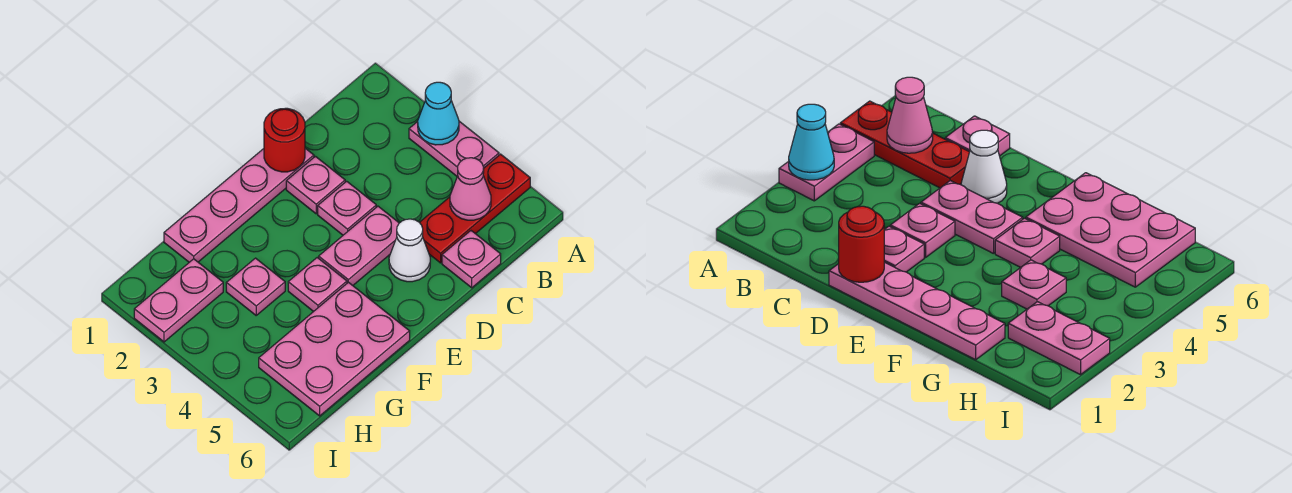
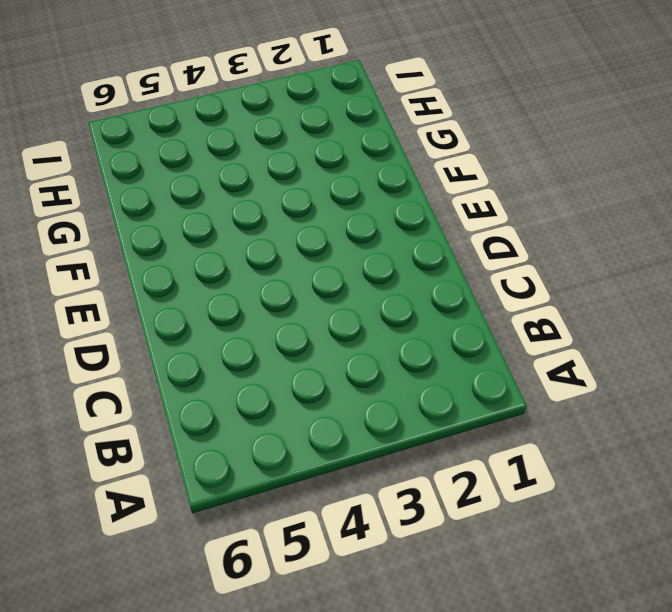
none -> pink plate A3:A4 level 1
none -> red plate A5:C5 level 1
none -> pink plate C6 level 1

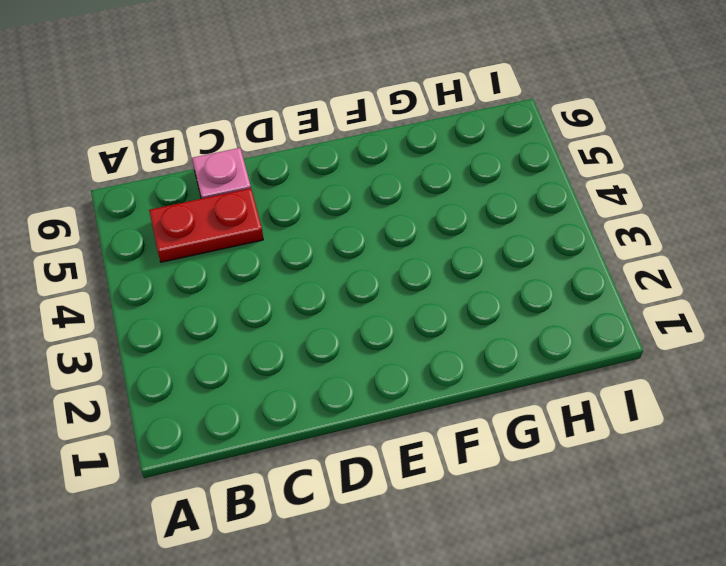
red plate B5:C5 level 1 -> red plate A5:C5 level 1
none -> pink plate A3:A4 level 1
none -> pink plate D1:G1 level 1
none -> pink plate D2 level 1

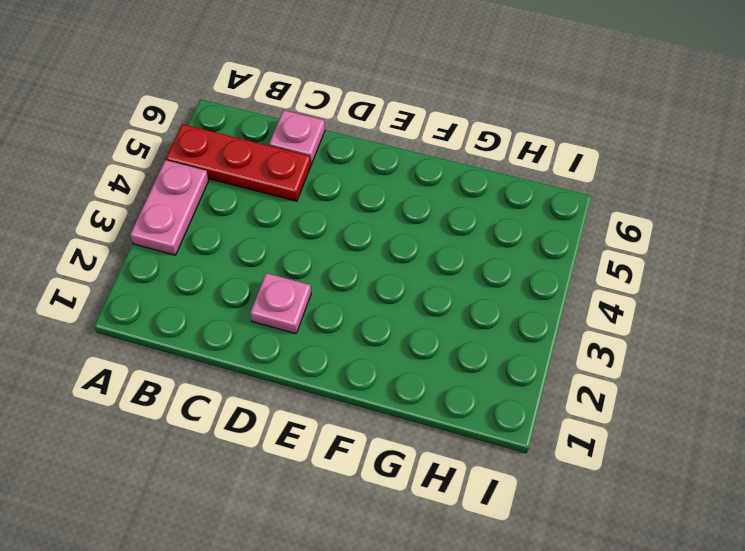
none -> pink plate D1:G1 level 1
none -> pink plate D3 level 1
none -> pink plate D4:E4 level 1

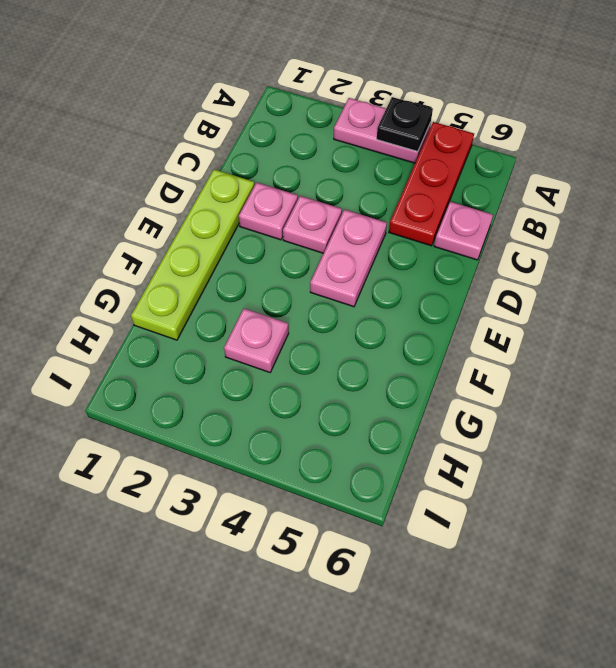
black plate A4 level 2 -> none
lime plate D1:G1 level 1 -> pink plate D1:G1 level 1
none -> white cone D5 level 1
none -> pink plate F4 level 1
none -> pink plate F5:H6 level 1

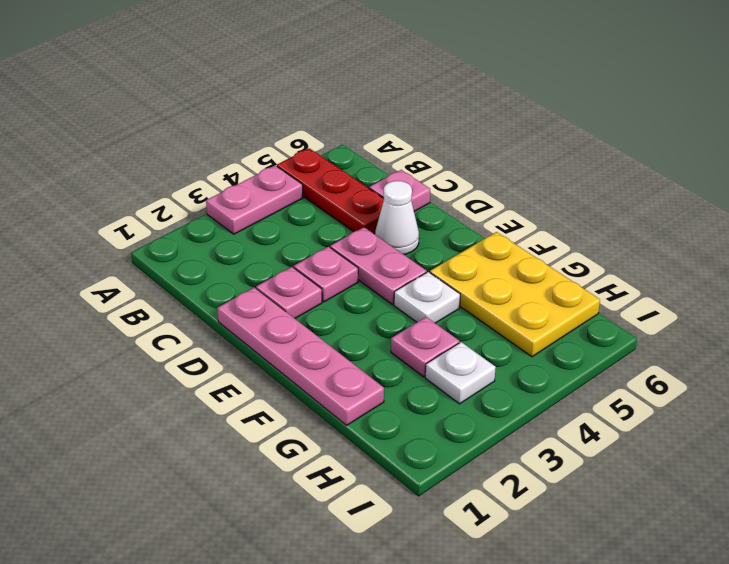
white plate F4 level 1 -> pink plate F4 level 1
yellow plate F5:H6 level 1 -> pink plate F5:H6 level 1
white plate H3 level 1 -> none
none -> pink plate H2:I2 level 1
none -> cyan cone A3 level 2
none -> pink cone B5 level 2

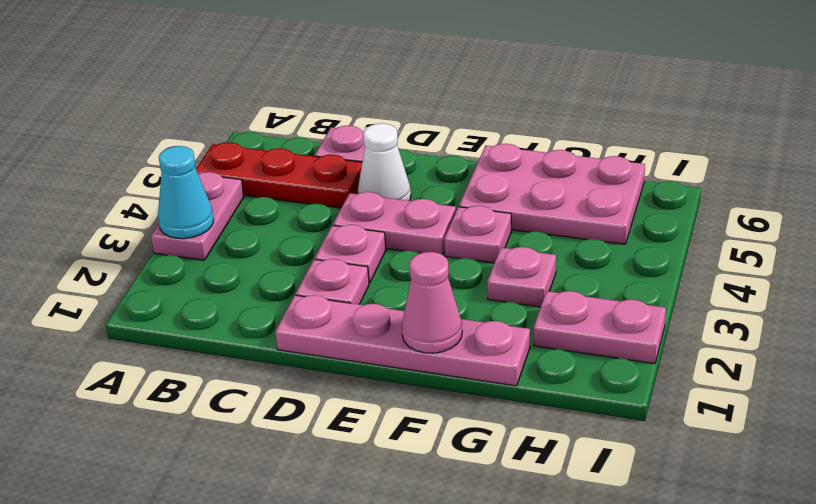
pink cone F1 level 2 -> pink cone B5 level 2
none -> red round brick D1 level 2

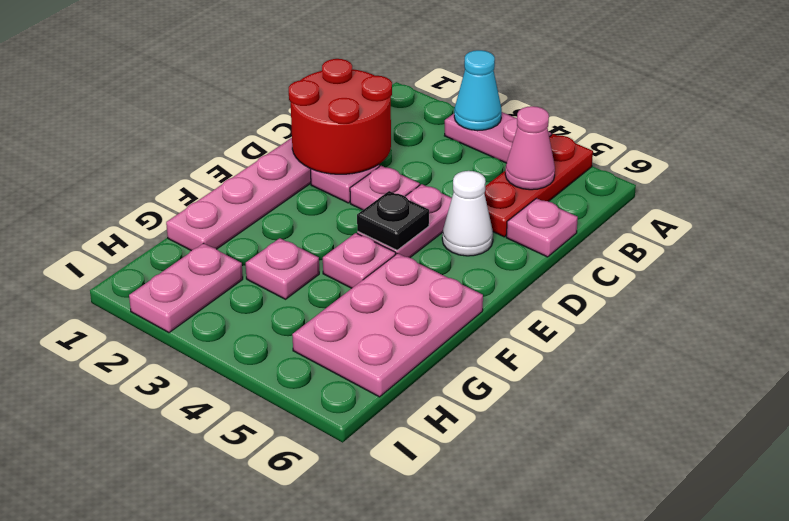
red round brick C1:D2 level 2 -> red round brick D1 level 2
black plate E4 level 2 -> none

